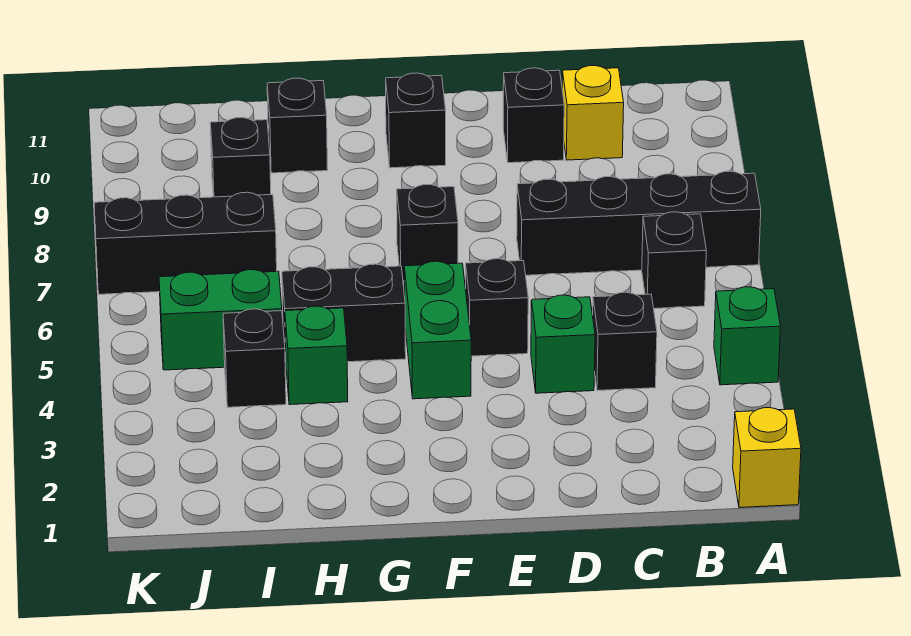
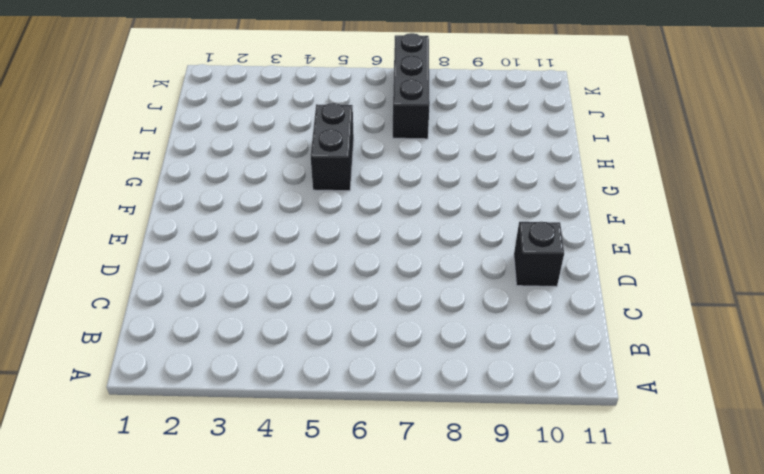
none -> yellow brick A1 level 1
none -> green brick A4 level 1
none -> black brick A7:D7 level 1

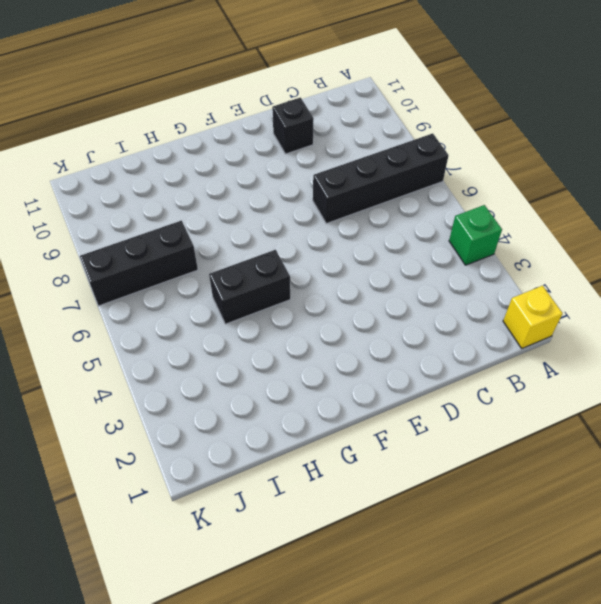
none -> black brick B6 level 1
none -> black brick C4 level 1
none -> yellow brick C10 level 1

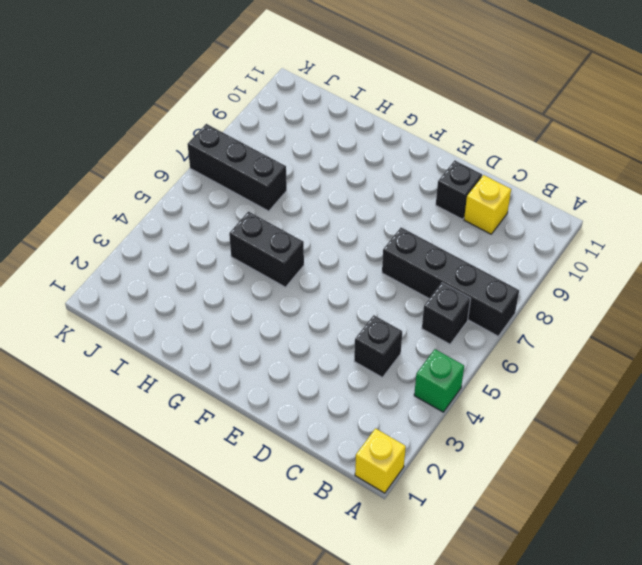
none -> green brick D4 level 1
none -> black brick E5 level 1
none -> green brick F4:F5 level 1

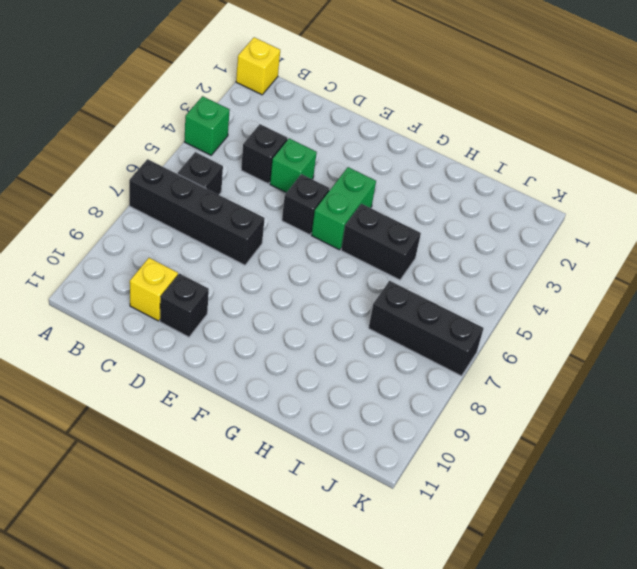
none -> black brick F7 level 1
none -> black brick F10 level 1
none -> green brick H4 level 1

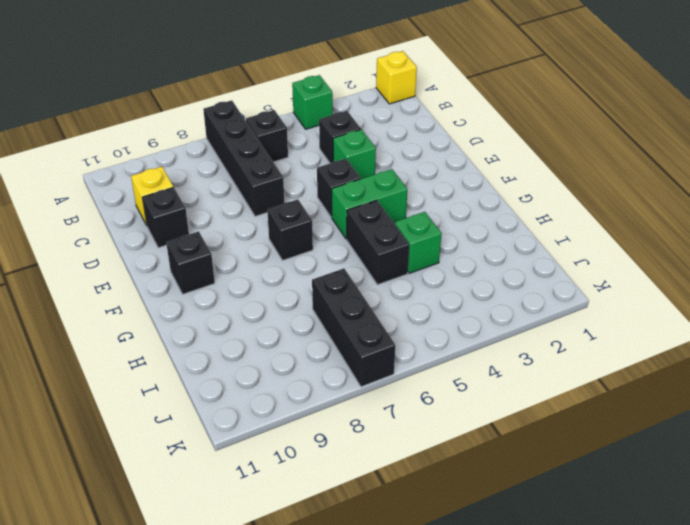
none -> black brick H10 level 1
none -> black brick I4 level 1
none -> green brick I5:J5 level 1

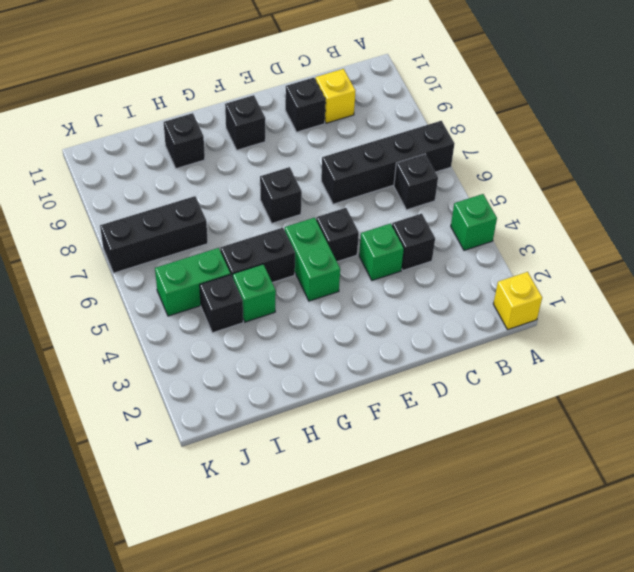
none -> black brick I9 level 1

